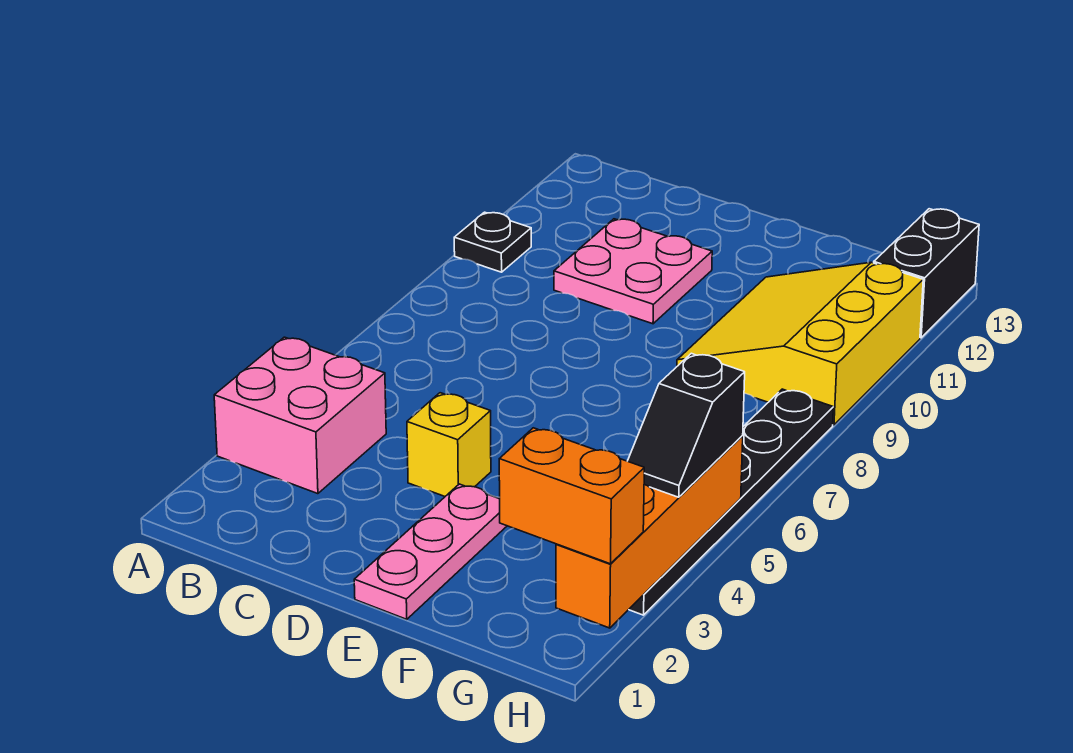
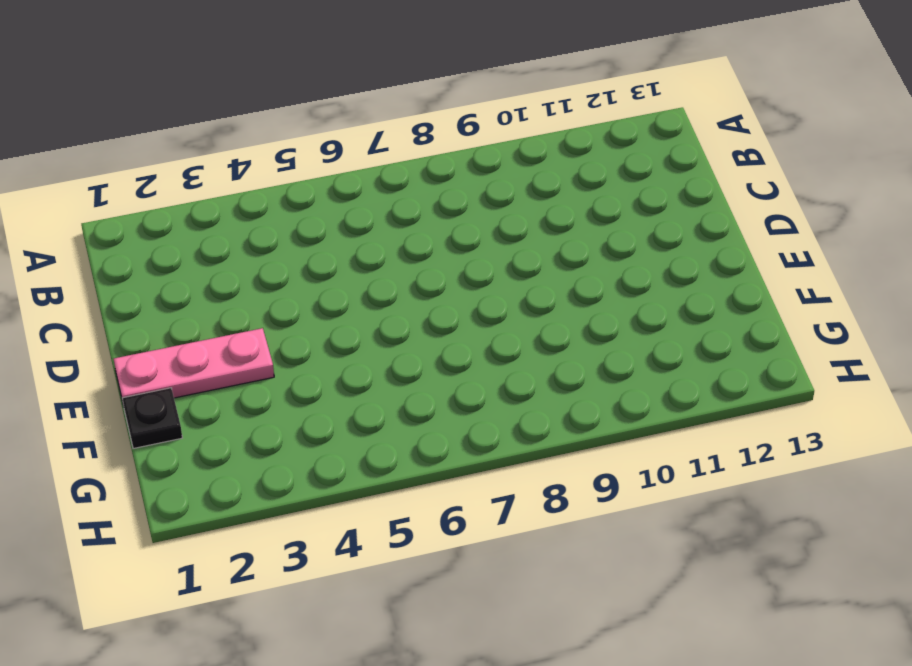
black plate F1 level 1 -> black plate A10 level 1
none -> pink brick A3:B4 level 1
none -> pink plate C10:D11 level 1

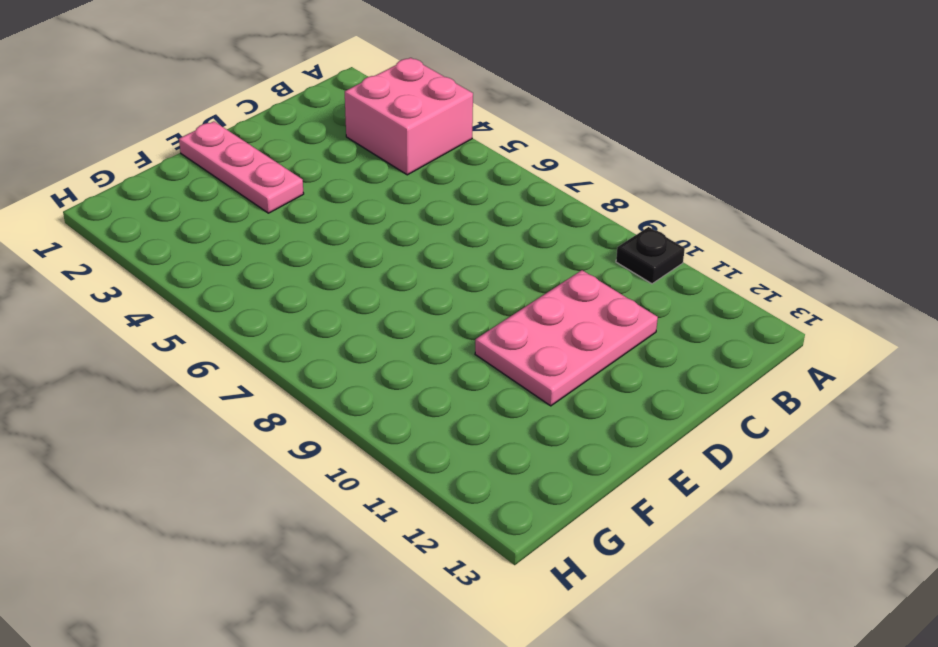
pink plate C10:E11 level 1 -> pink plate C10:D11 level 1
none -> yellow brick D4 level 1
none -> yellow slope F9:H11 level 1 top H

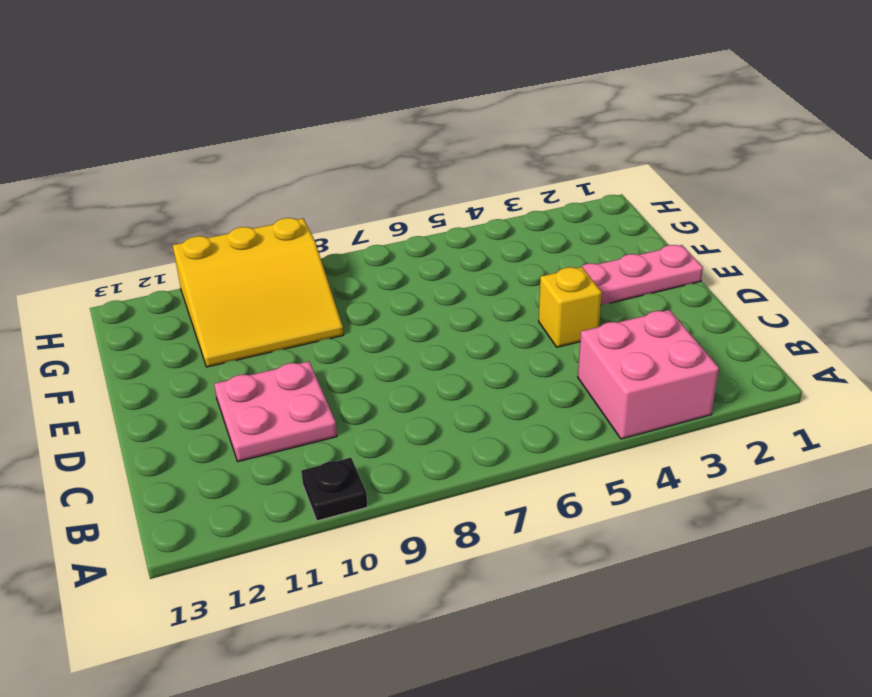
none -> black plate H3:H8 level 1
none -> black brick H12:H13 level 1

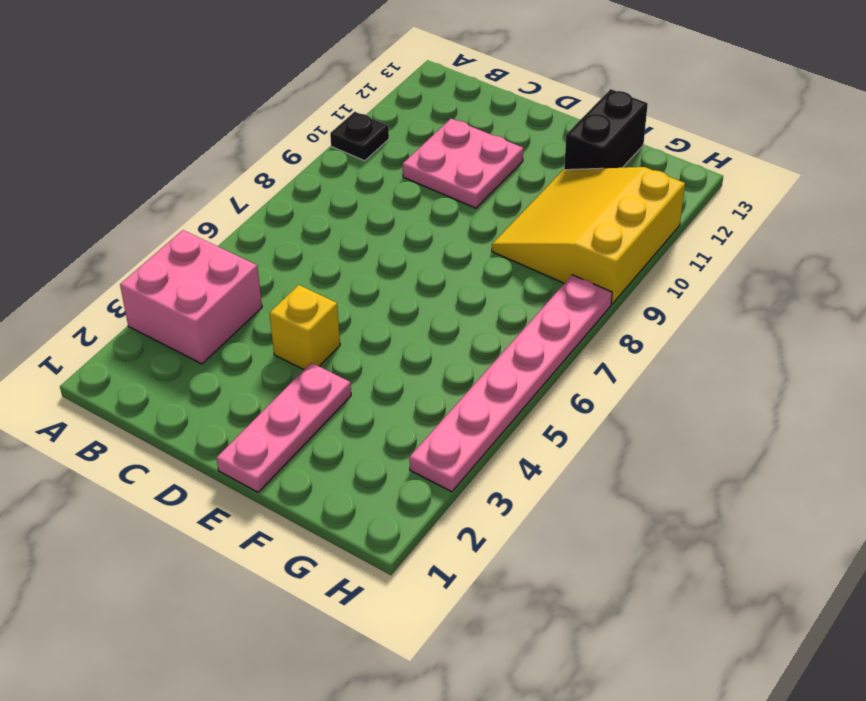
black brick F12:F13 level 1 -> black brick H12:H13 level 1
pink plate H3:H8 level 1 -> black plate H3:H8 level 1
none -> orange brick H2:H5 level 2
none -> orange brick G2:H2 level 3

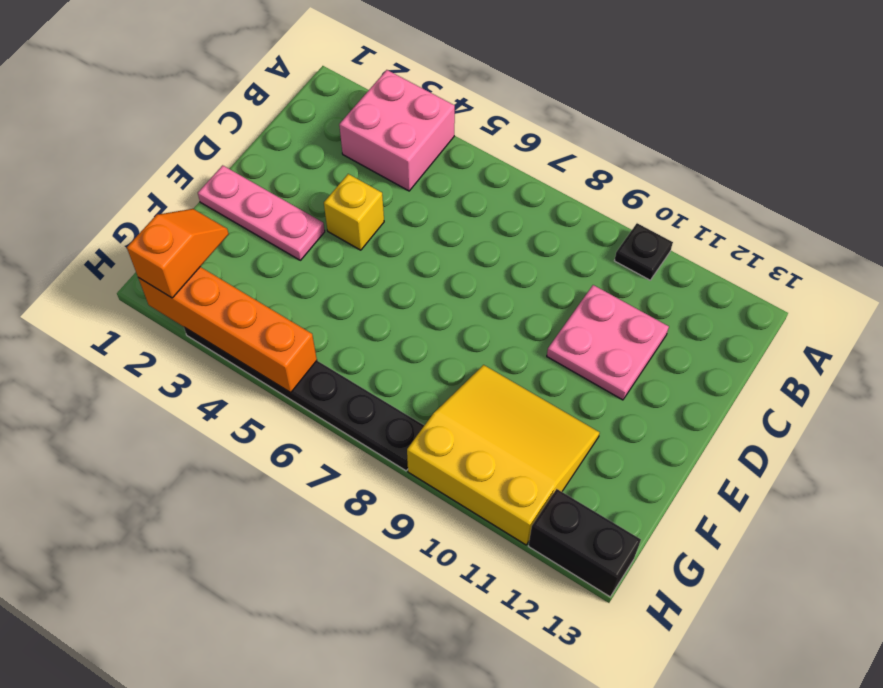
orange slope G2:H2 level 3 top H -> orange brick G2:H2 level 3
none -> black slope H4:H5 level 3 top 5

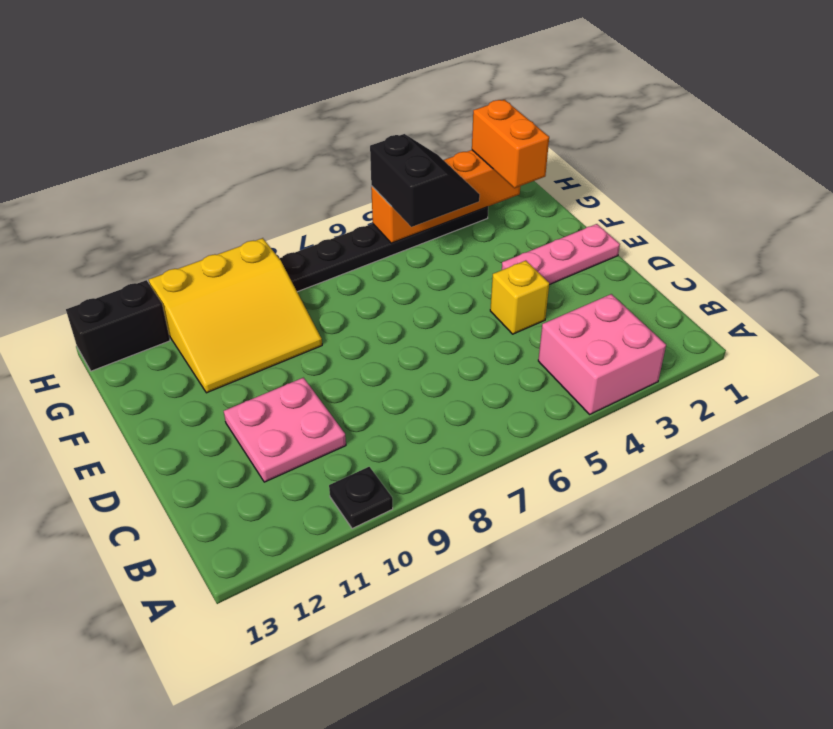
black slope G4:H5 level 3 top 5 -> black slope H4:H5 level 3 top 5

